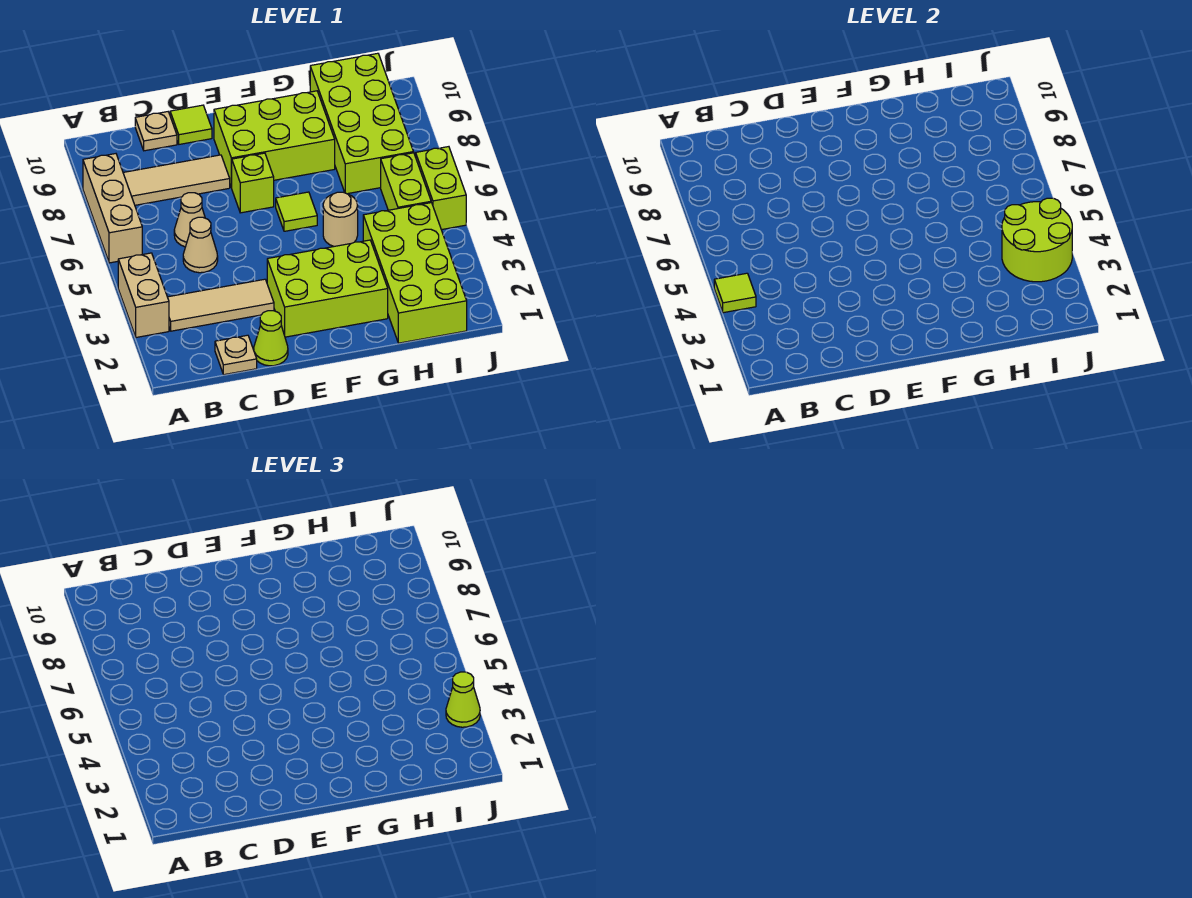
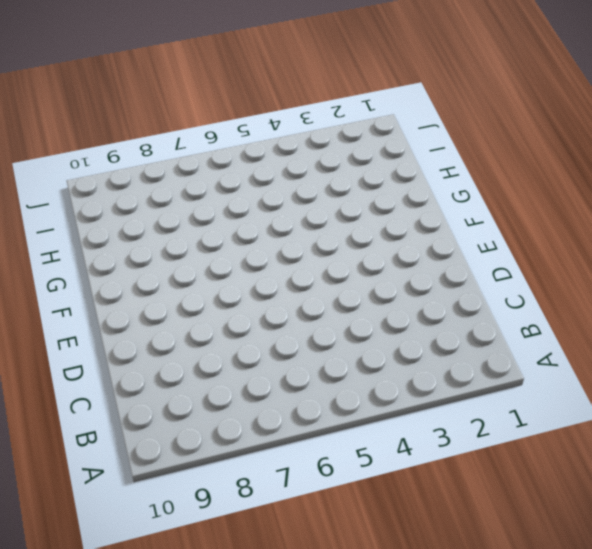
none -> tan brick A3:A4 level 1
none -> tan brick A6:A8 level 1
none -> tan tile B3:D3 level 1

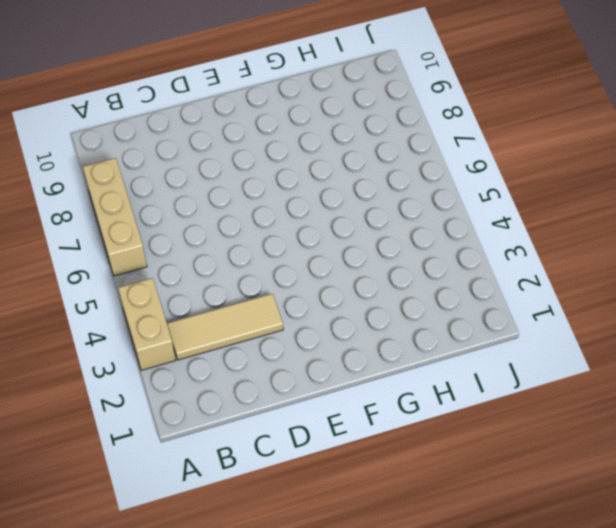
none -> tan tile B8:D8 level 1
none -> tan plate C1 level 1
none -> tan cone C5 level 1

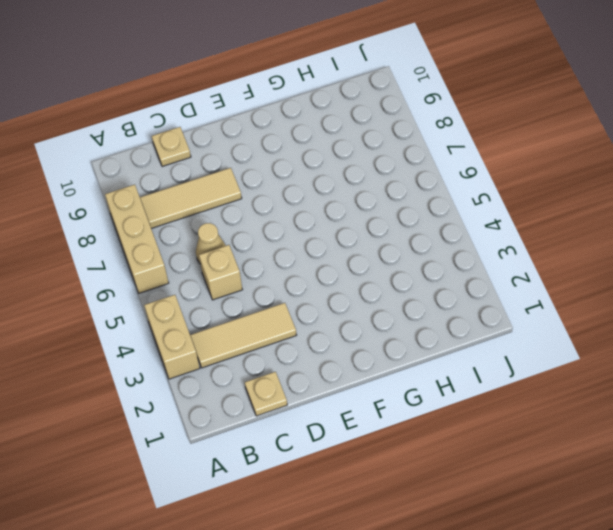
tan brick C5 level 1 -> tan cone C5 level 1
none -> lime cone D1 level 1
none -> lime tile D10 level 1
none -> lime brick E2:G3 level 1

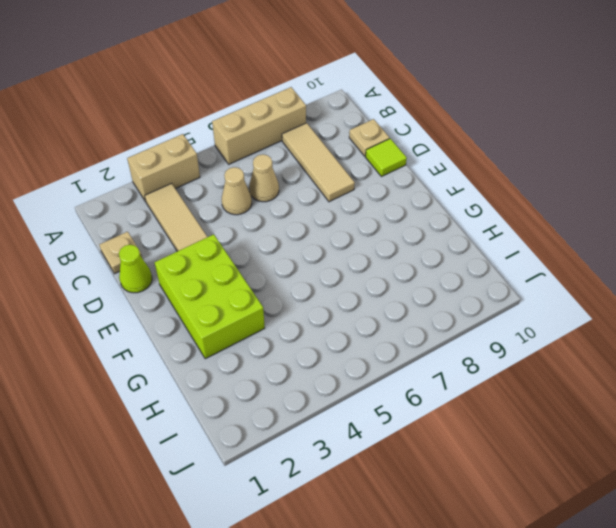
none -> lime brick E7 level 1
none -> lime brick E8:G9 level 1
none -> lime tile F6 level 1

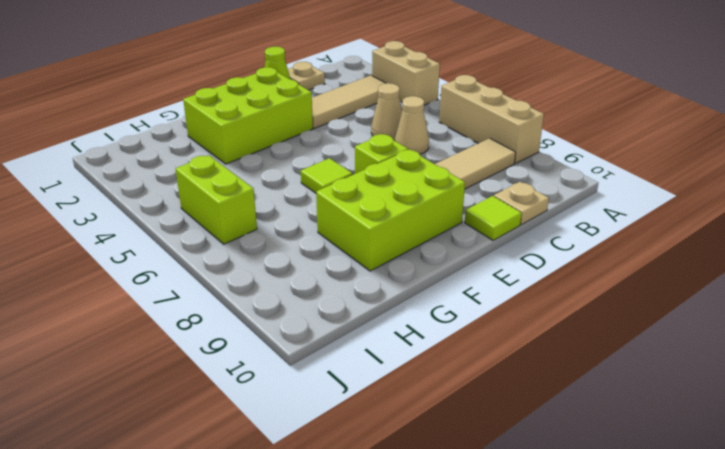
none -> tan round brick G5 level 1
none -> lime brick H1:I4 level 1
none -> lime brick H7:I10 level 1

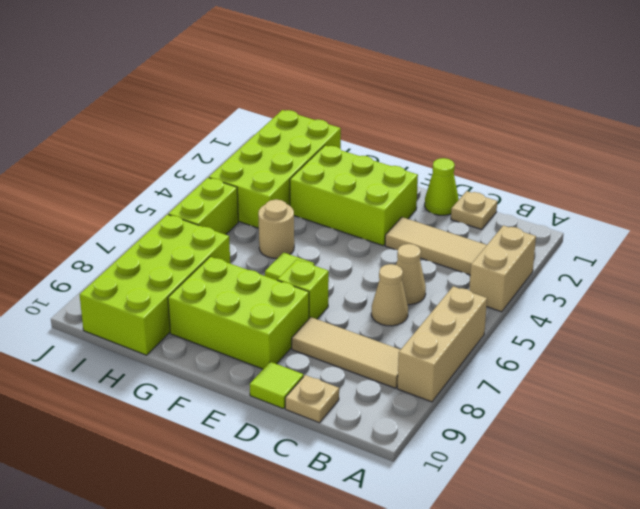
none -> lime brick J5:J6 level 1
none -> lime tile A4 level 2
none -> lime round brick I3:J4 level 2

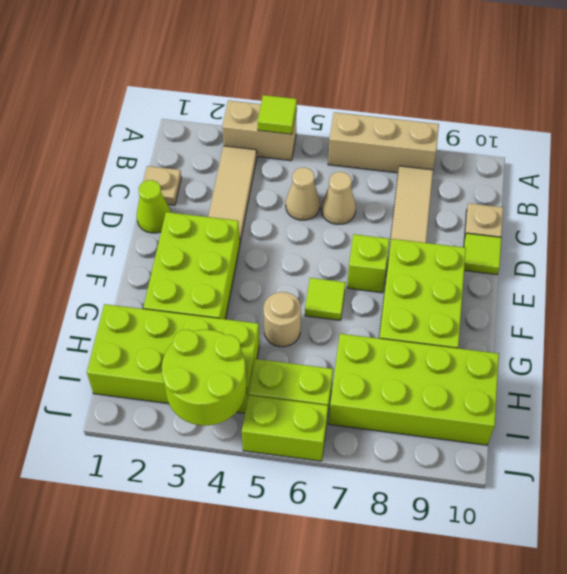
none -> lime cone J3 level 3

